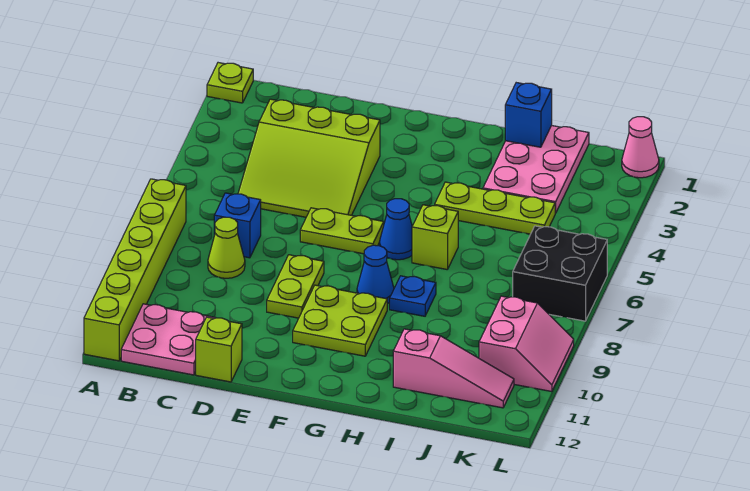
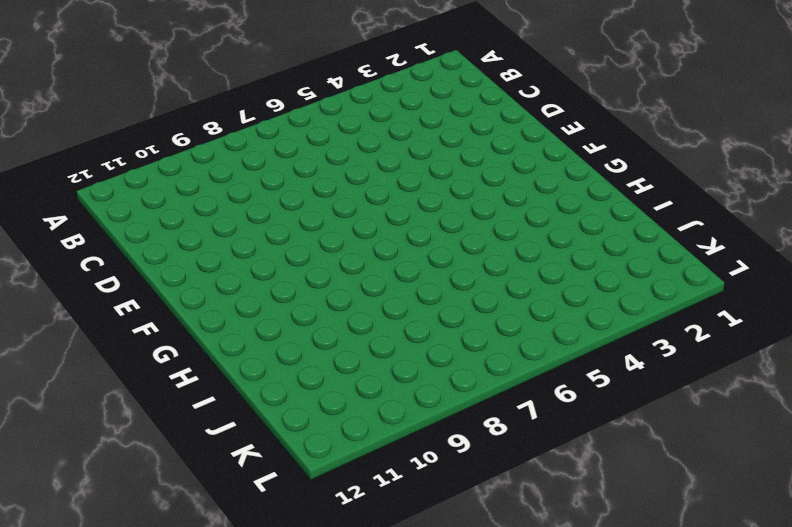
none -> lime plate A1 level 1
none -> lime brick A7:A12 level 1
none -> pink plate B11:C12 level 1

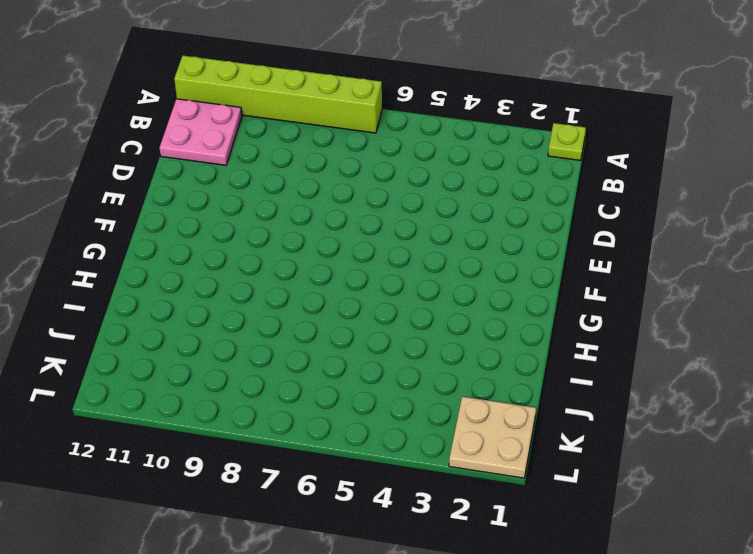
tan plate K1:L2 level 1 -> pink cone L1 level 1
none -> lime slope C3:E5 level 1 top 3
none -> blue brick C7 level 1
none -> lime cone C8 level 1

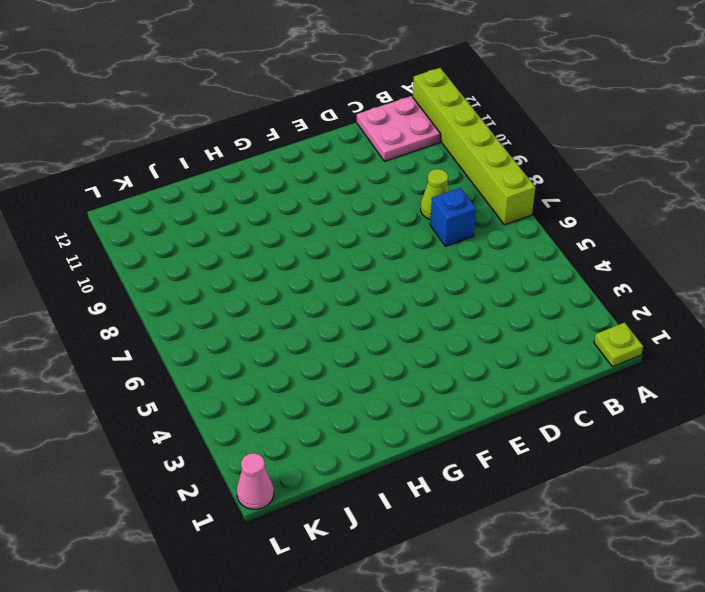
none -> lime slope C3:E5 level 1 top 3
none -> lime brick D12 level 1
none -> lime plate E6:F6 level 1

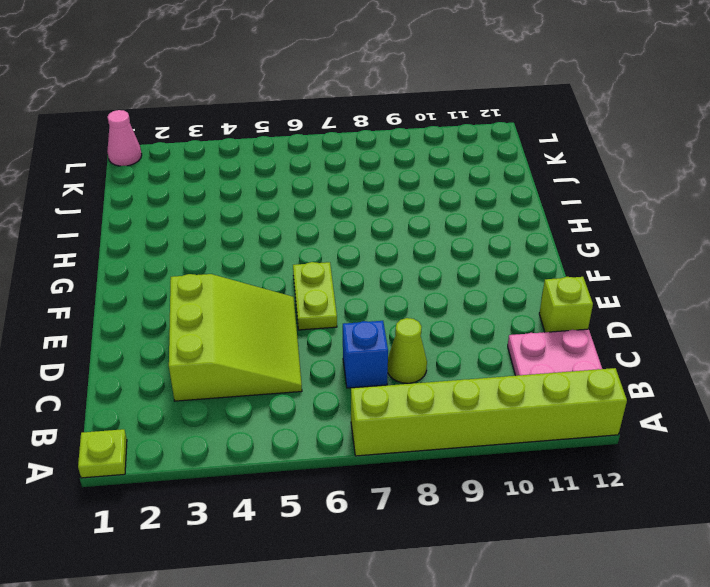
none -> lime plate E8:E9 level 1
none -> lime plate F9:G10 level 1
none -> blue cone G6 level 1

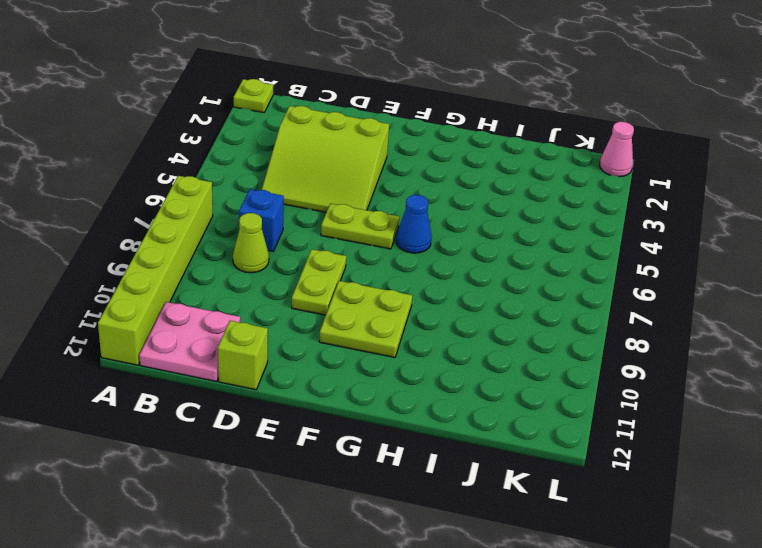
none -> blue cone G8 level 1
none -> lime plate H4:J4 level 1
none -> lime brick H6 level 1

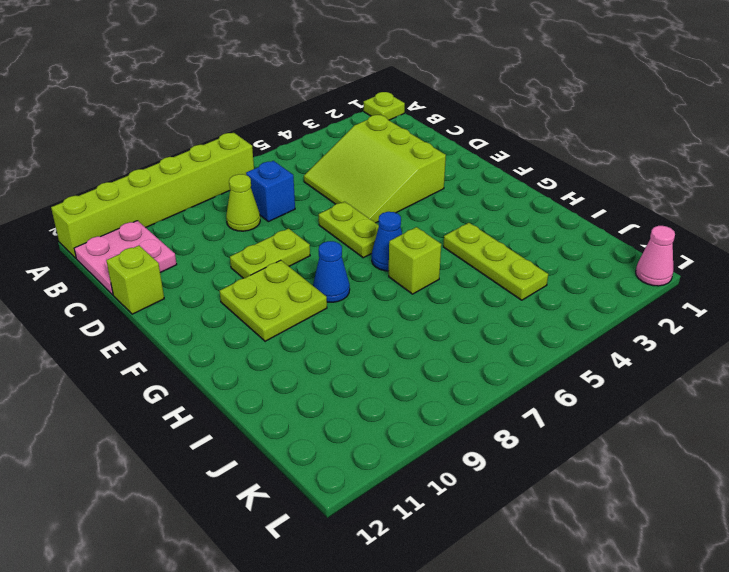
none -> blue plate H8 level 1
none -> pink plate I1:J3 level 1
none -> pink slope I11:K11 level 1 top I

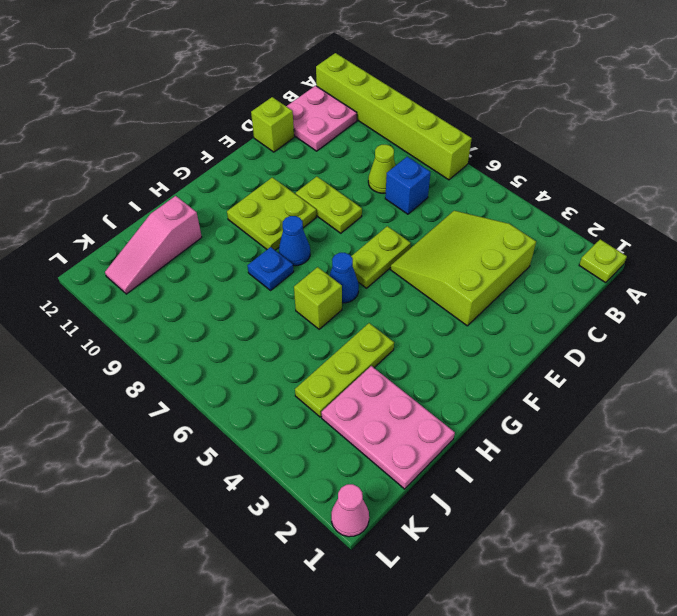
none -> black brick K6:L7 level 1
none -> pink slope K9:L10 level 1 top K
none -> blue brick I1 level 2

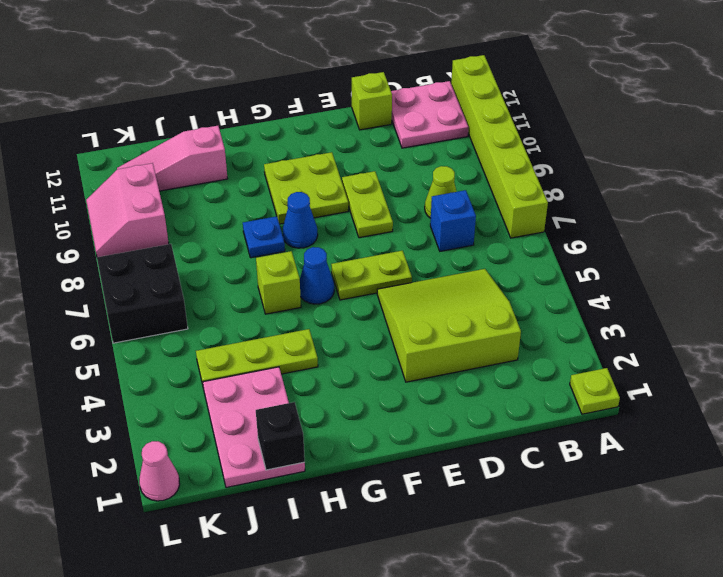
black brick I1 level 2 -> blue brick I1 level 2

